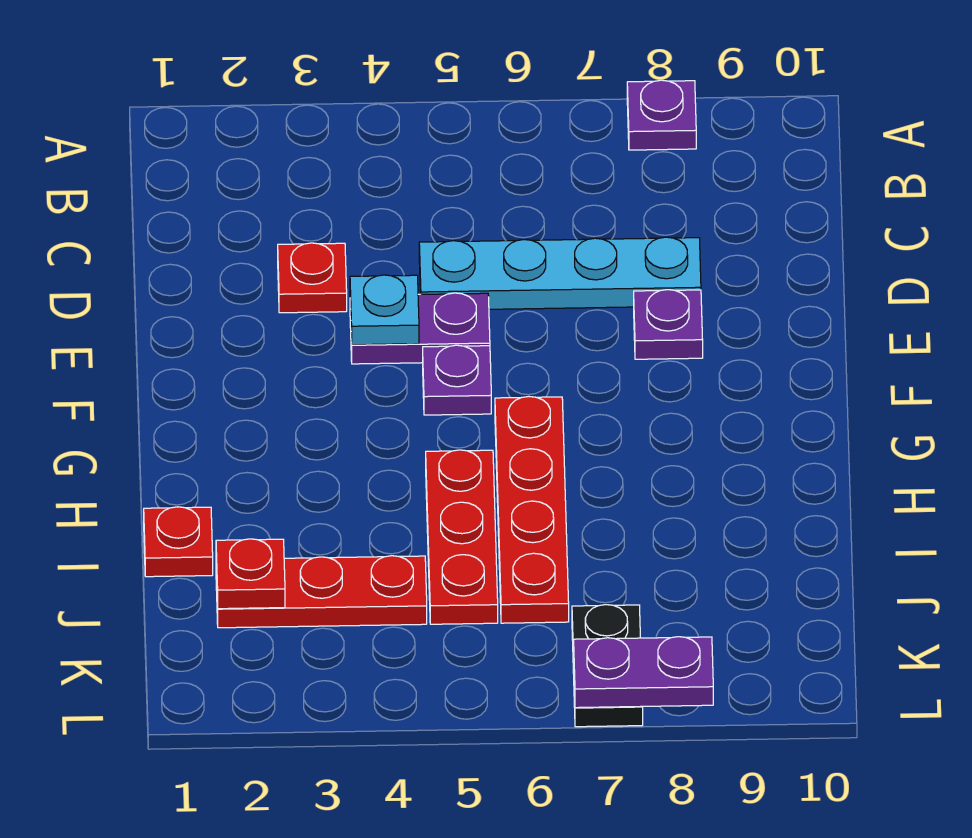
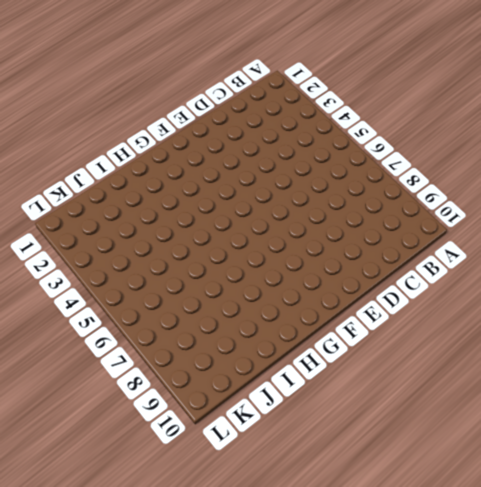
none -> purple plate A8 level 1
none -> red plate D3 level 1
none -> cyan plate D5:D8 level 1

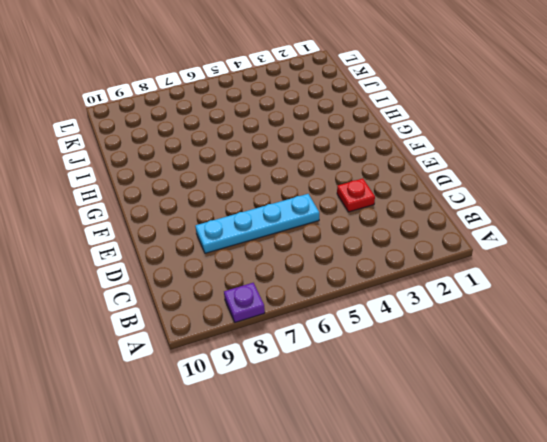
none -> purple plate E4:E5 level 1
none -> purple plate E8 level 1
none -> purple plate F5 level 1

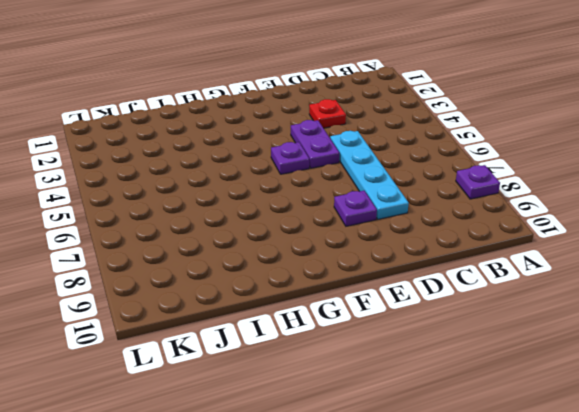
none -> red plate G6:J6 level 1
none -> red plate H5:J5 level 1
none -> red plate I1 level 1

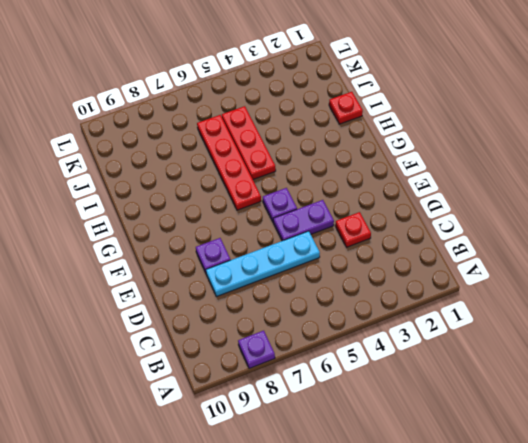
none -> red plate J2:J4 level 1
none -> black plate K7:L7 level 1
none -> cyan plate E4 level 2

